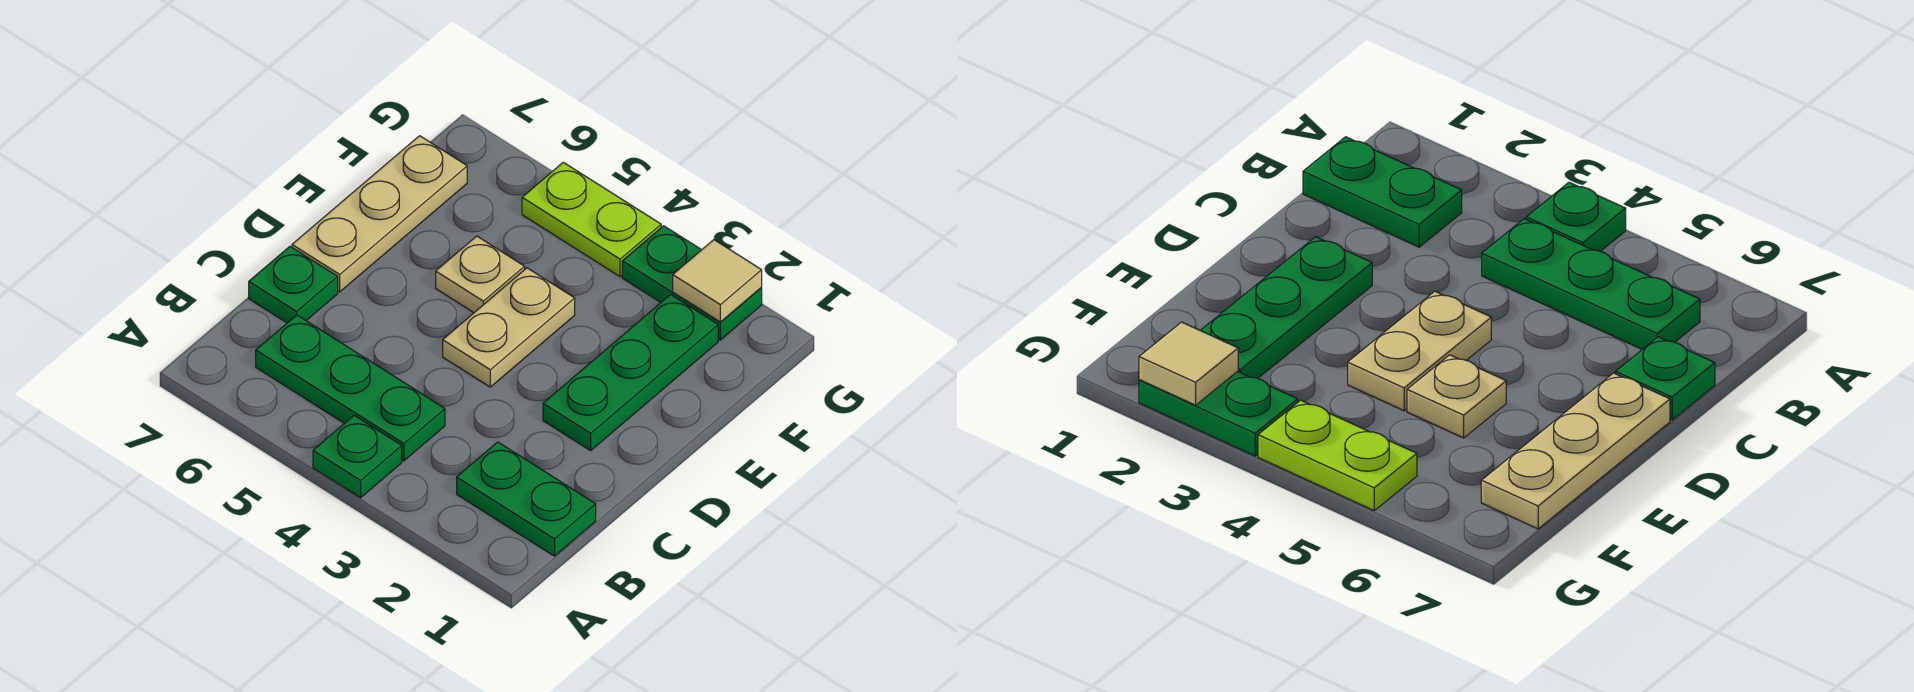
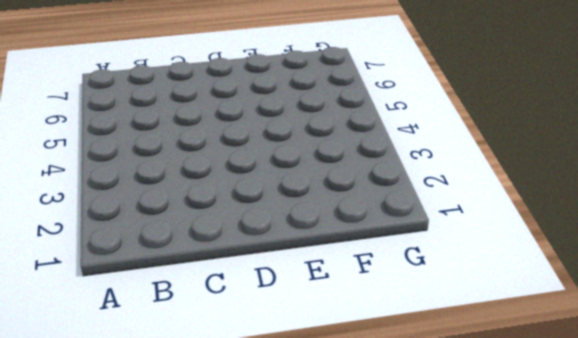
none -> green plate A4 level 1
none -> green plate B1:B2 level 1

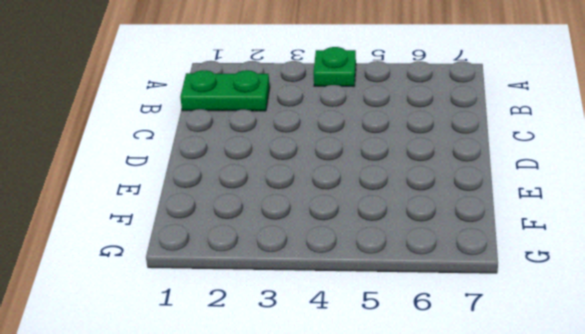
none -> green plate B4:B6 level 1
none -> green plate C7 level 1

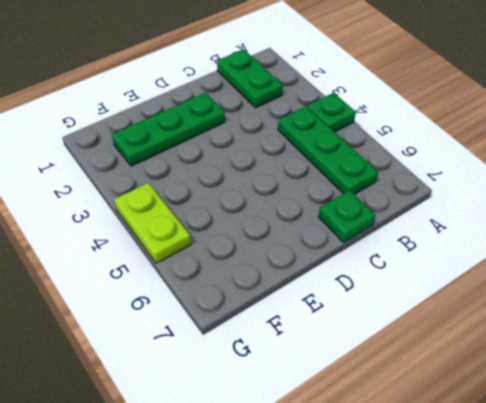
none -> tan plate D4:E4 level 1
none -> tan plate D7:F7 level 1

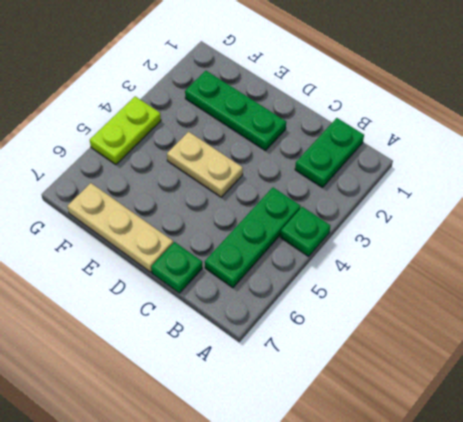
none -> tan plate E5 level 1
none -> green plate G2:G3 level 1

